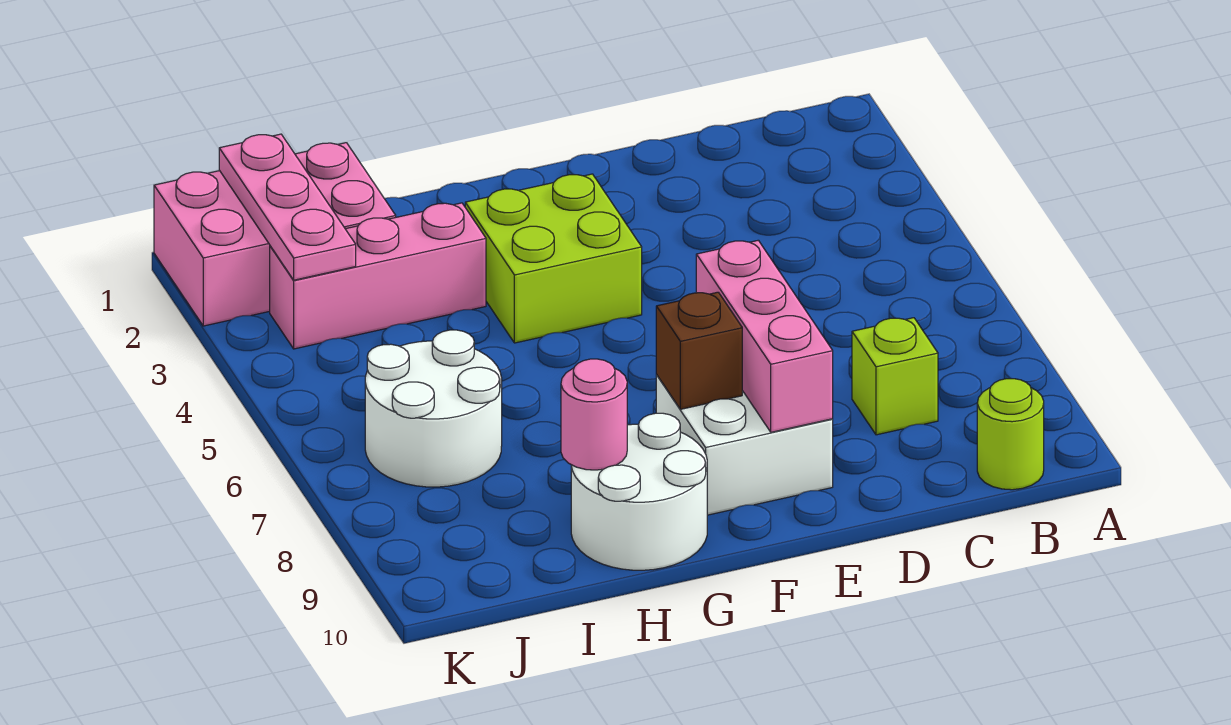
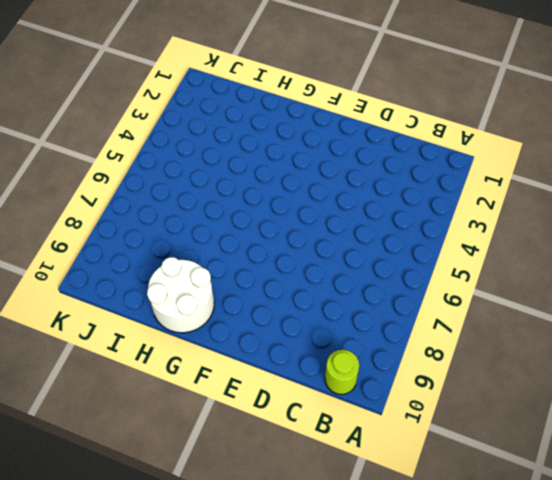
none -> lime brick C8 level 1
none -> white brick E8:F9 level 1
none -> lime brick F3:G4 level 1

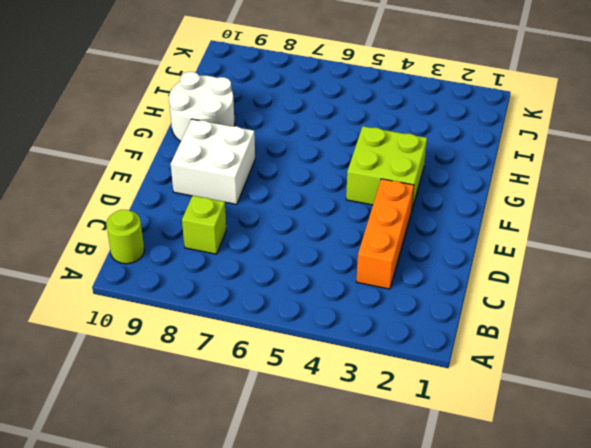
orange brick C3:E3 level 1 -> none
none -> pink brick H3:J3 level 1
none -> pink brick I1:K2 level 1
none -> white round brick I6:J7 level 1

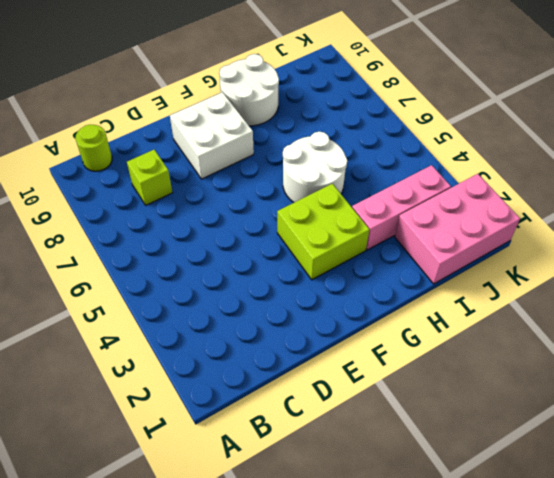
white round brick G5:H6 level 1 -> white round brick I6:J7 level 1
none -> pink brick E7:E9 level 2
none -> brown brick F8 level 2
none -> pink round brick H9 level 2

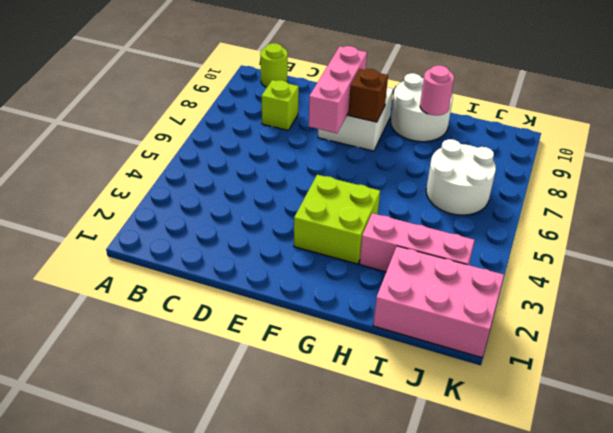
none -> pink plate J1:J3 level 2

